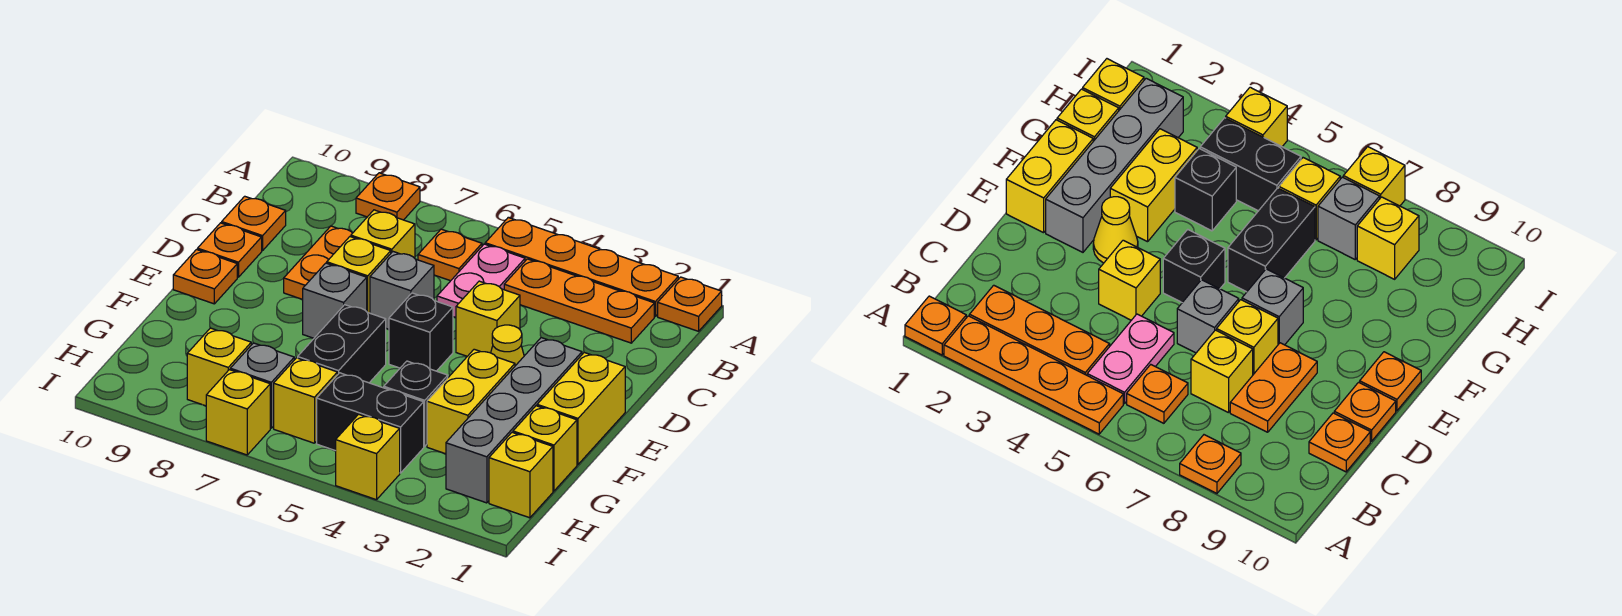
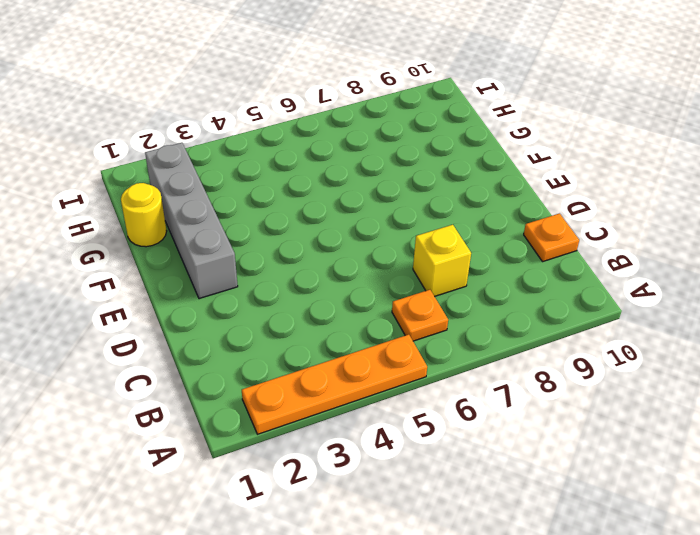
yellow round brick G1 level 1 -> yellow brick G1 level 1
none -> orange plate A1 level 1
none -> orange plate A8 level 1
none -> orange plate B2:B4 level 1
none -> pink plate B5:C5 level 1

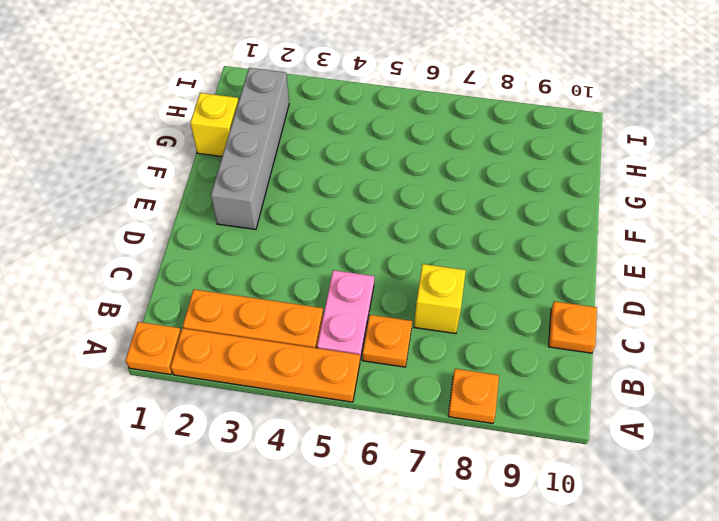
none -> orange plate C8:D8 level 1
none -> yellow brick D4 level 1
none -> grey brick D6 level 1
none -> yellow brick D7 level 1

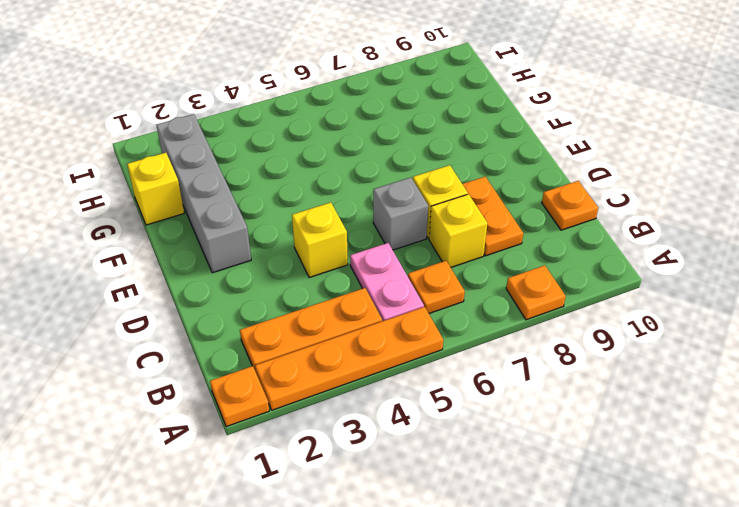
none -> orange plate D10 level 1
none -> yellow brick E1:F1 level 1
none -> yellow cone E3 level 1
none -> black brick E5 level 1

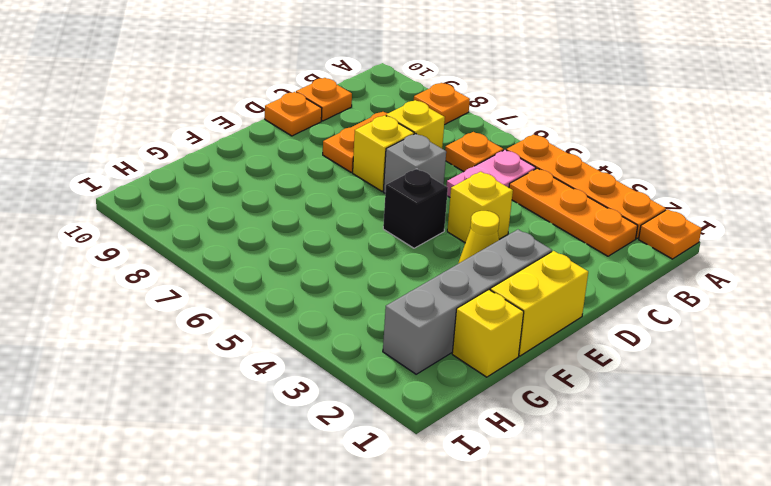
none -> grey brick E7 level 1
none -> orange plate E10 level 1
none -> yellow brick F3:G3 level 1
none -> black brick F6:G6 level 1

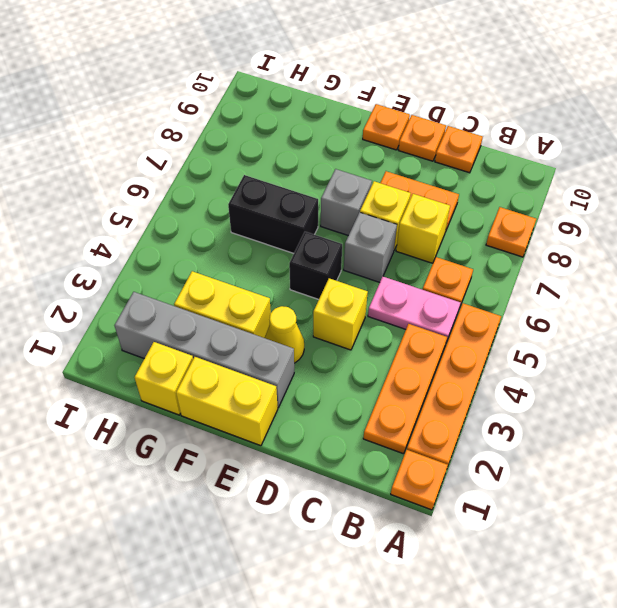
none -> black brick G4 level 1
none -> yellow brick H1 level 1
none -> black brick H4:H5 level 1
none -> yellow brick H6 level 1

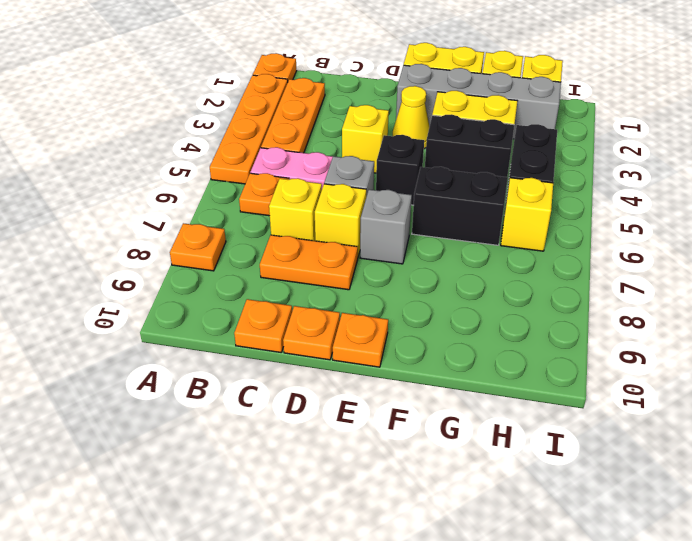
black brick F4:G4 level 1 -> black brick G4 level 1
none -> grey brick H7 level 1
none -> yellow brick H8 level 1
none -> yellow brick I4 level 1
none -> yellow brick I7 level 1

